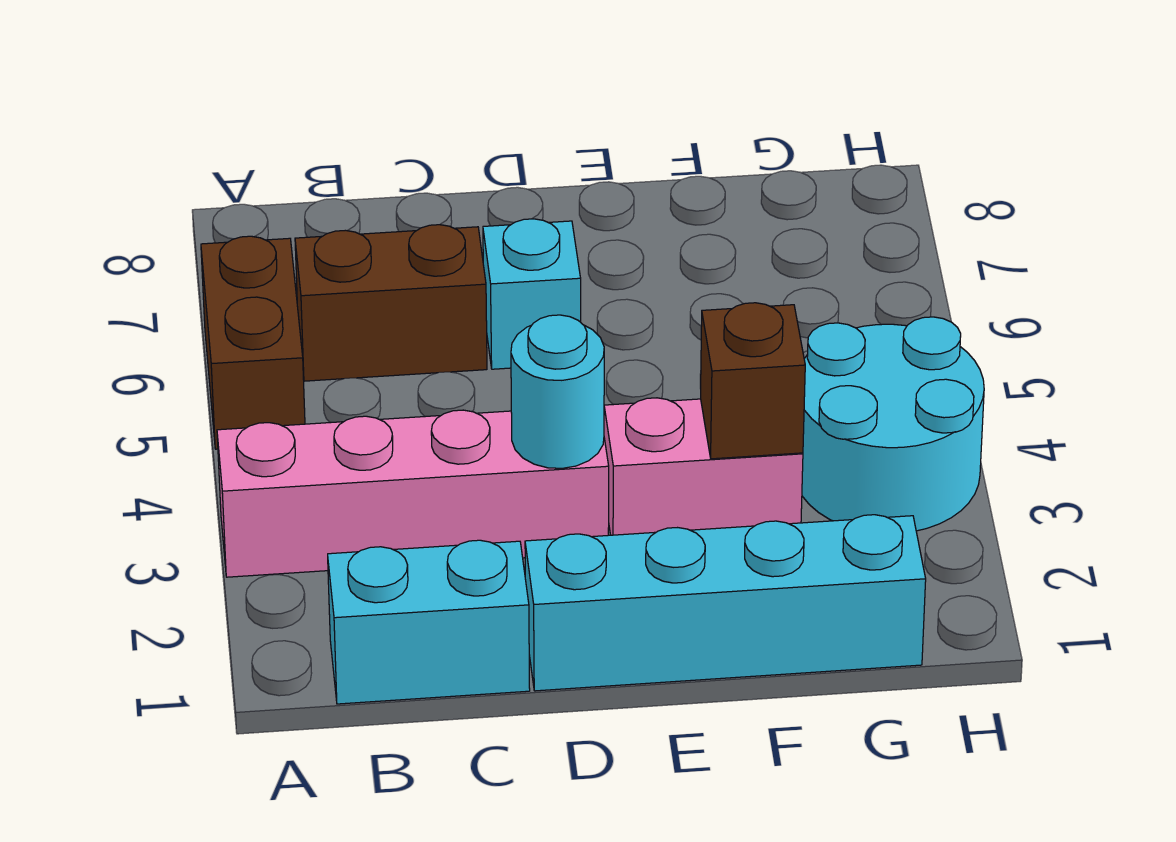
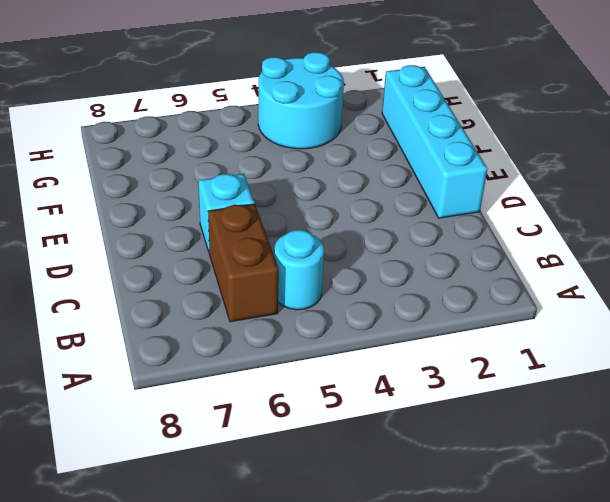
cyan round brick B5 level 1 -> cyan round brick D3 level 2
none -> pink brick A3:D3 level 1
none -> brown brick A5:A6 level 1

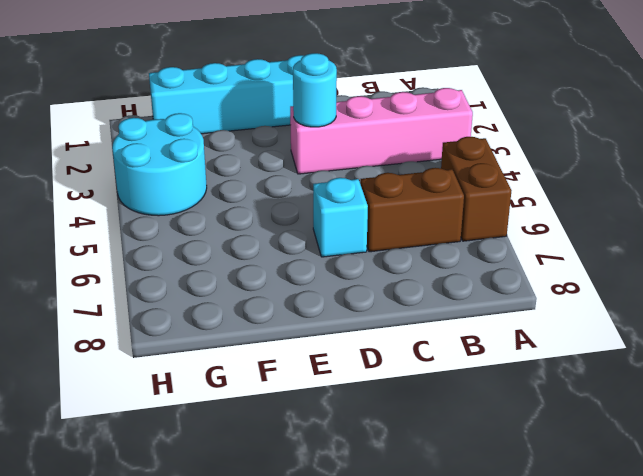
none -> cyan brick B1:C1 level 1
none -> pink brick E3:F3 level 1

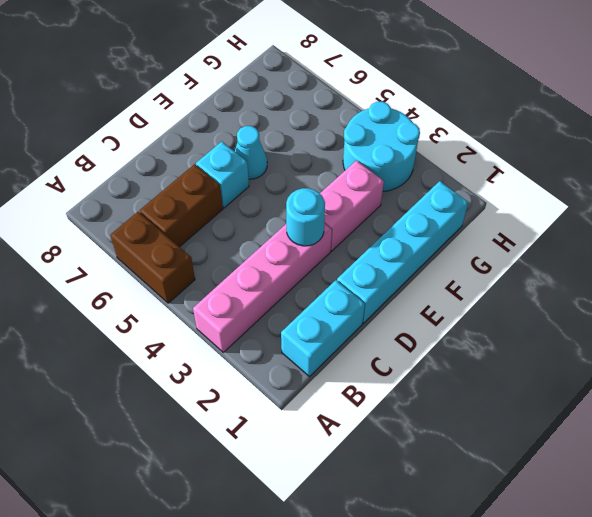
cyan cone E6 level 1 -> none
none -> brown brick F3 level 2

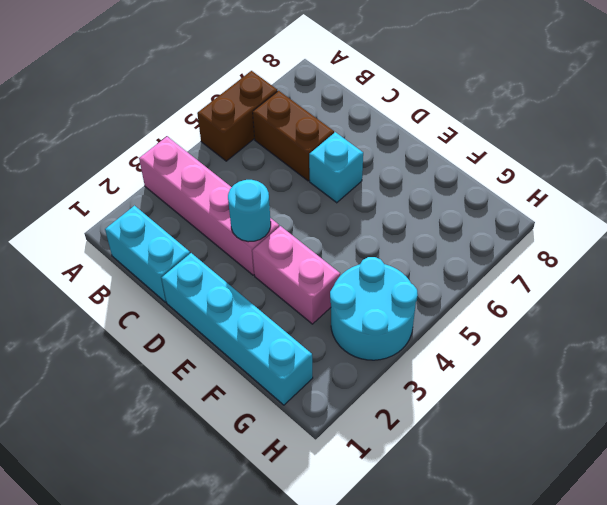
none -> brown brick F3 level 2

